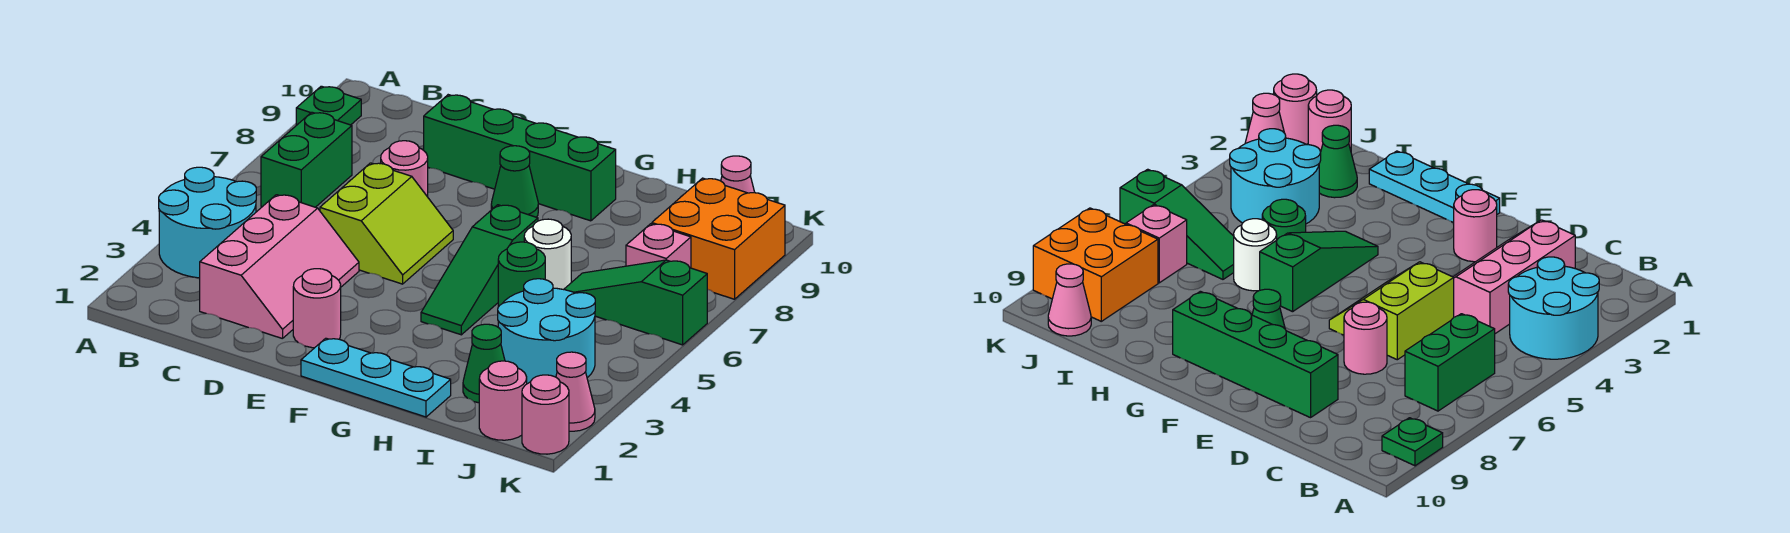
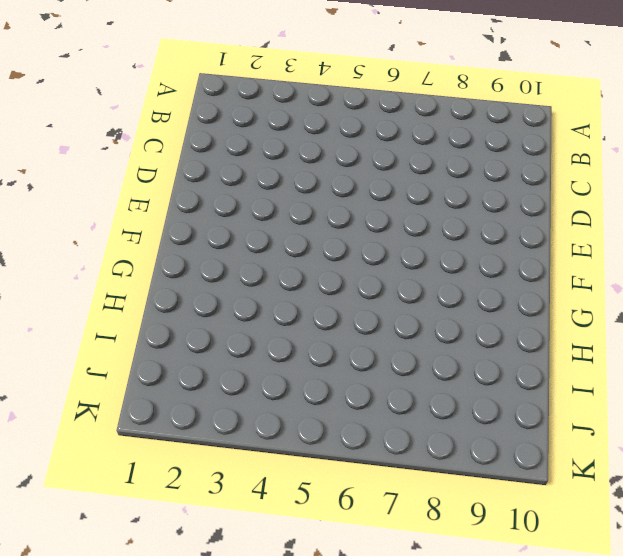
none -> cyan round brick A3:B4 level 1
none -> green plate A9 level 1
none -> green brick B6:B7 level 1

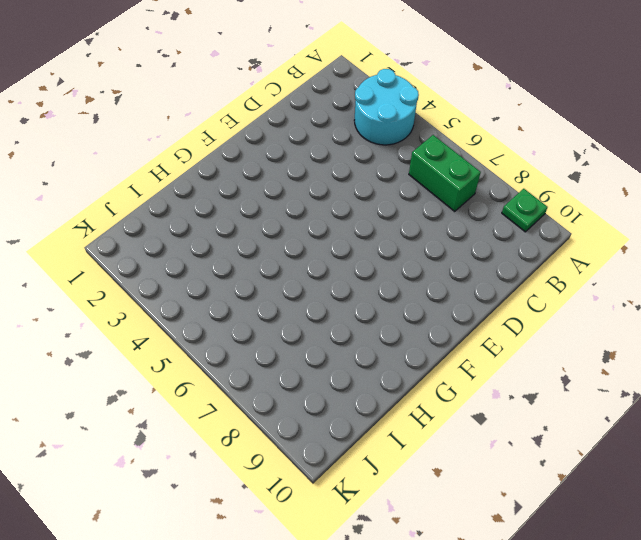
none -> pink slope C2:D4 level 1 top C
none -> lime slope D5:E6 level 1 top D
none -> pink round brick D7 level 1

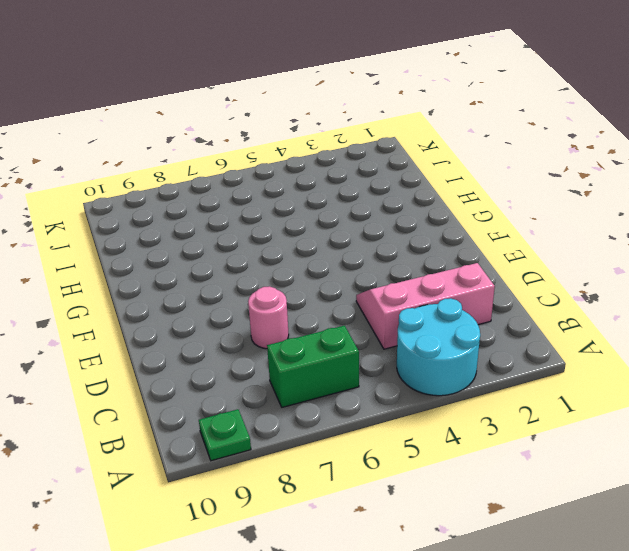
none -> lime slope D5:E6 level 1 top D
none -> green brick D9:G9 level 1
none -> pink round brick E2 level 1

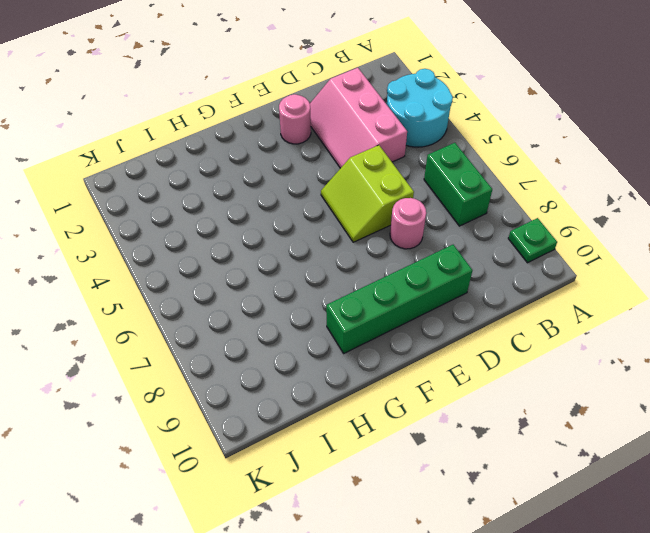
none -> cyan plate F1:H1 level 1
none -> green cone F8 level 1
none -> green slope G4:G6 level 1 top 6

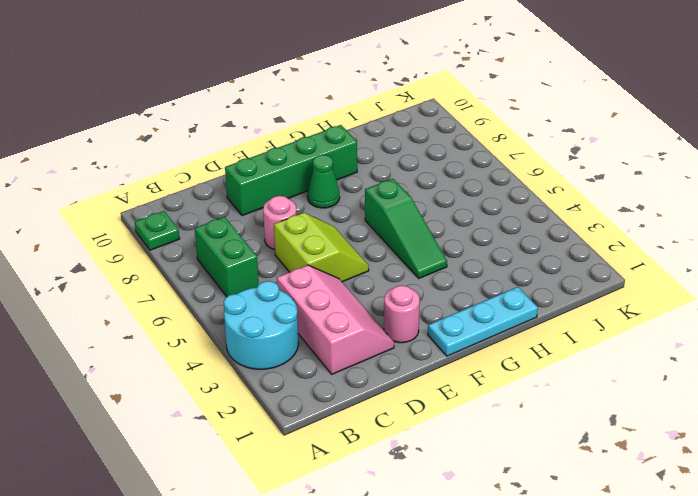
none -> green round brick H5 level 1
none -> white round brick H6 level 1
none -> green cone I2 level 1

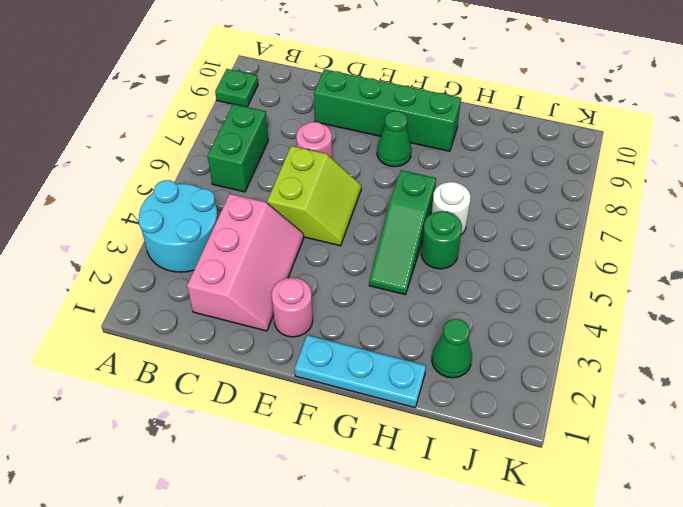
none -> cyan round brick I3:J4 level 1
none -> green slope I6:K6 level 1 top K
none -> pink round brick J1 level 1

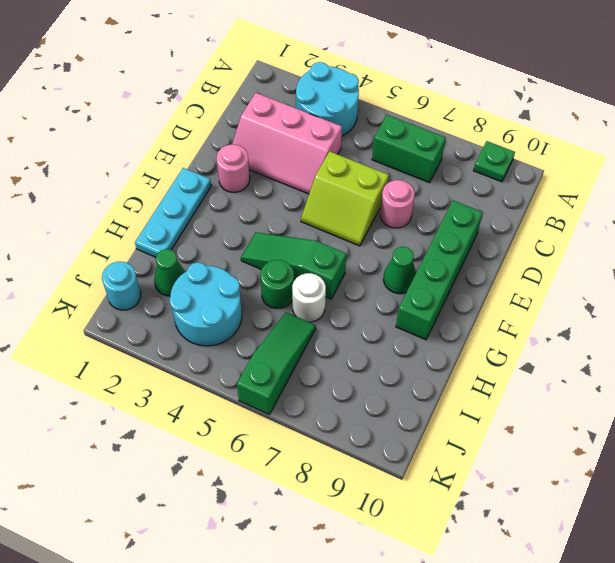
cyan round brick J1 level 1 -> pink round brick J1 level 1
none -> pink brick J7 level 1
none -> orange brick J8:K9 level 1
none -> pink cone J10 level 1

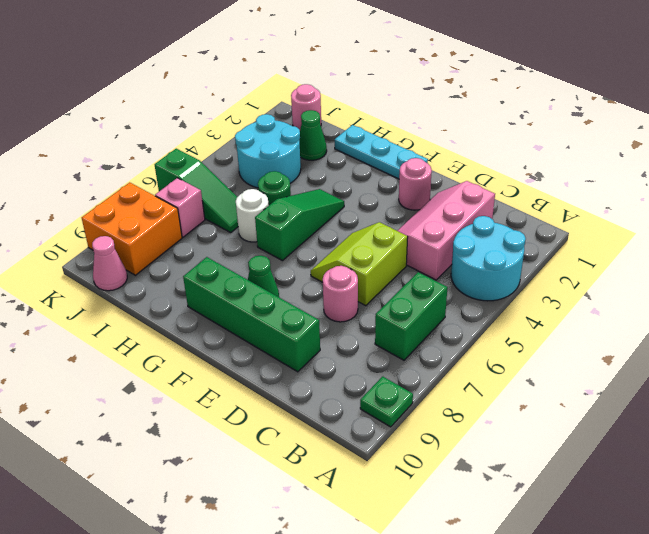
none -> pink round brick K1 level 1
none -> pink cone K2 level 1

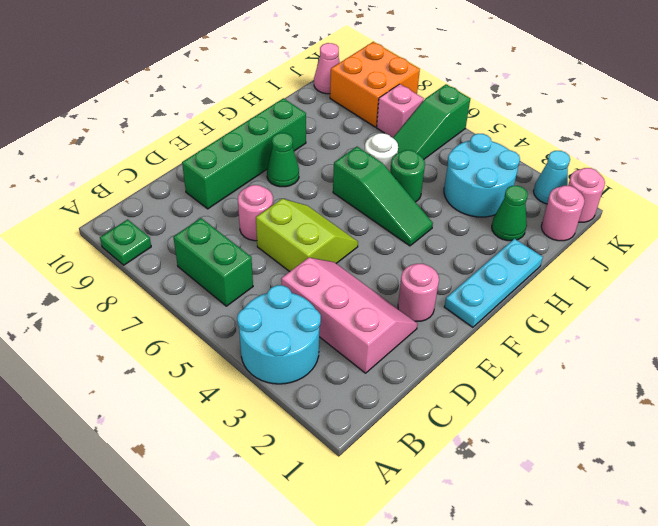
cyan cone K2 level 1 -> pink cone K2 level 1

